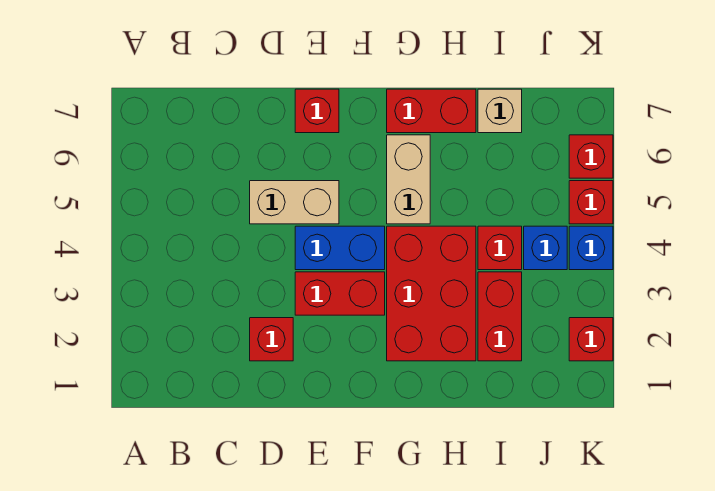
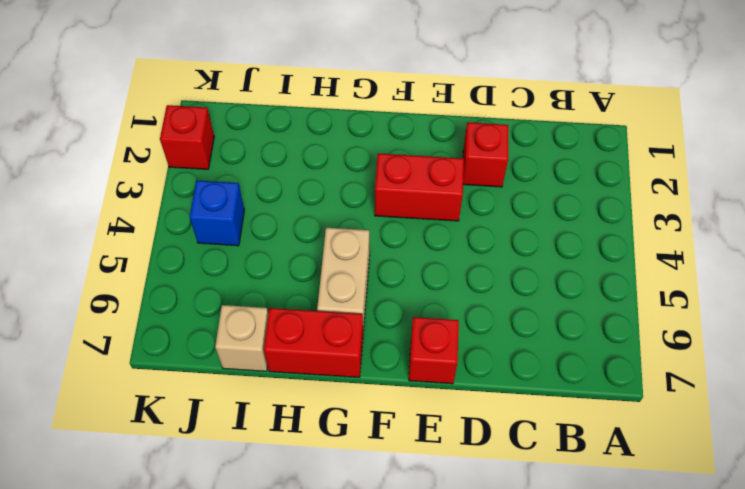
none -> tan brick D5:E5 level 1
none -> blue brick E4:F4 level 1
none -> red brick G2:H4 level 1

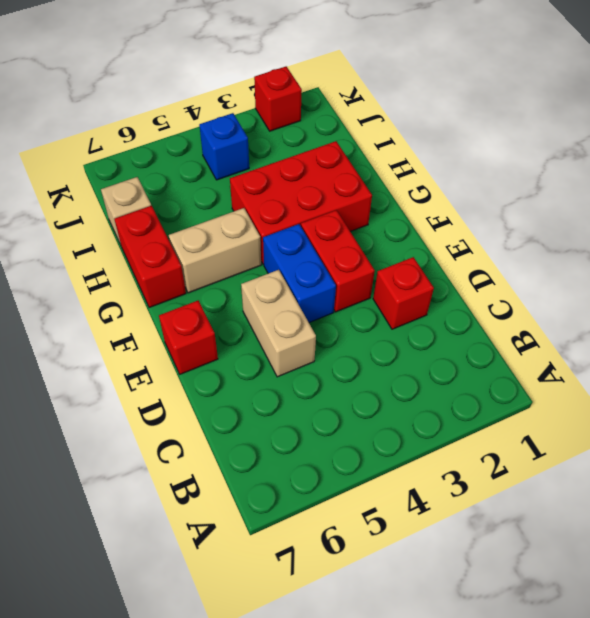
none -> red brick I2:I3 level 1
none -> red brick I4 level 1
none -> blue brick K4 level 1

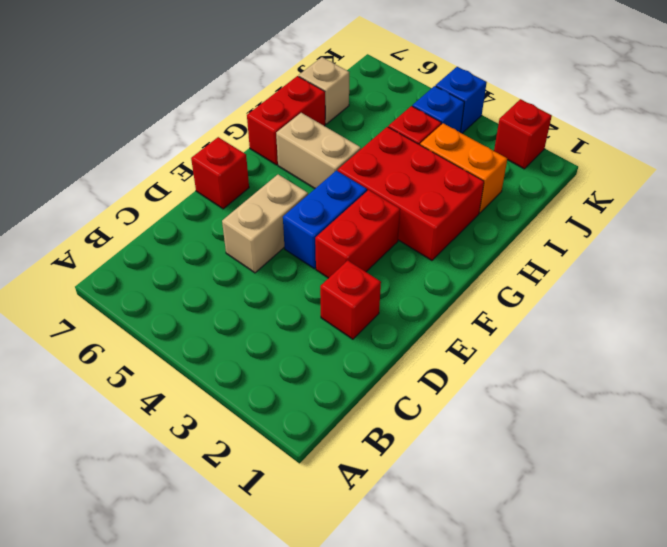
orange brick I2:I3 level 1 -> red brick I2:I3 level 1
none -> red brick K5 level 1
none -> red brick K6 level 1

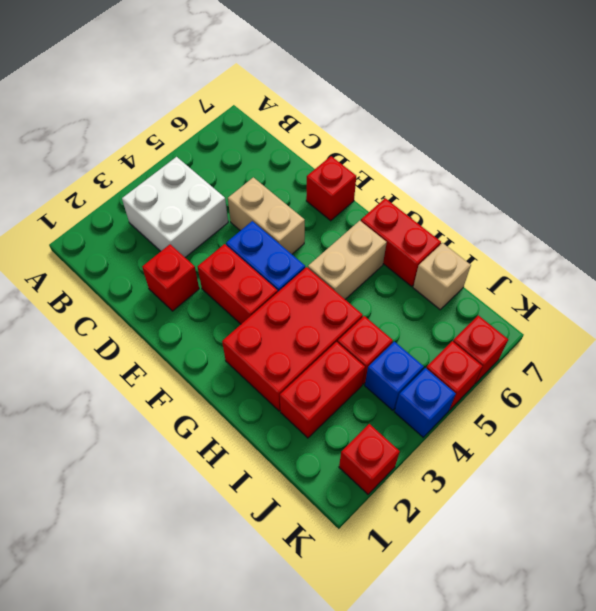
white brick B3:C4 level 1 -> none

